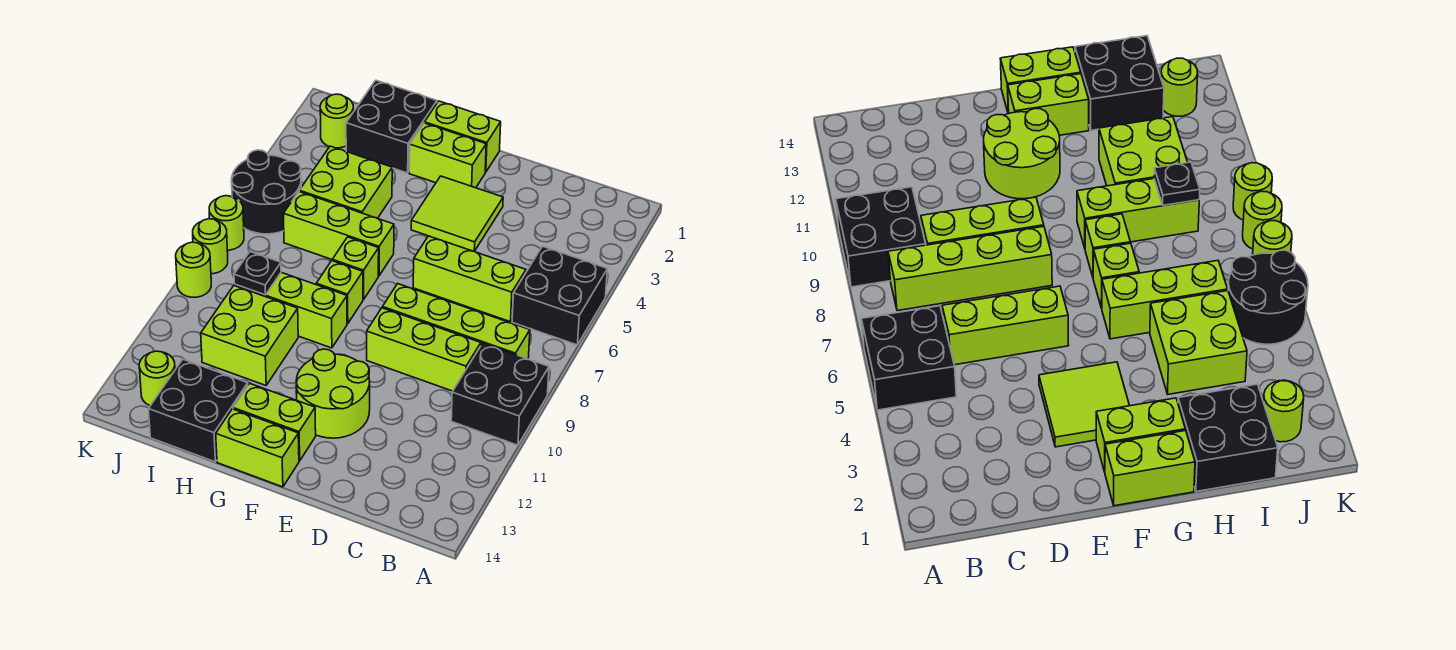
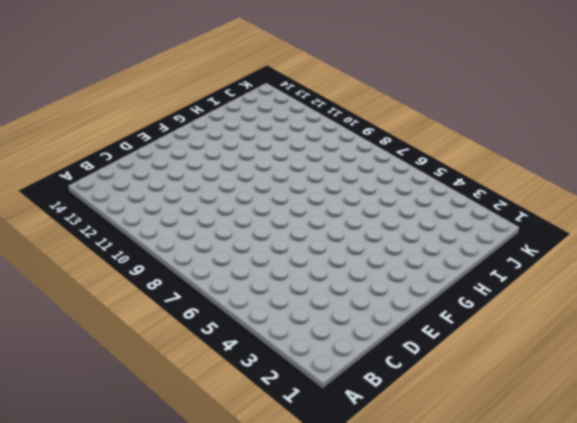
none -> black brick A5:B6 level 1
none -> black brick A9:B10 level 1
none -> lime brick B8:E8 level 1

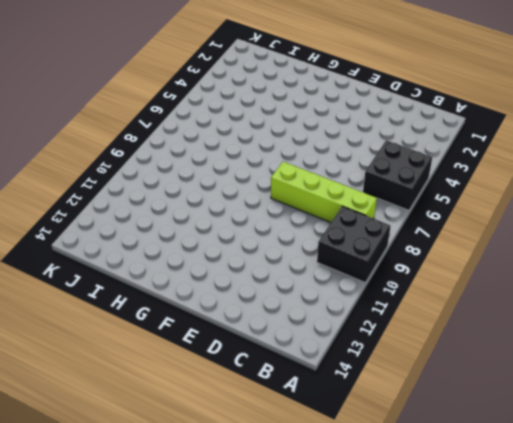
none -> lime brick C6:E6 level 1
none -> lime brick C9:E9 level 1
none -> lime tile E3:F4 level 1

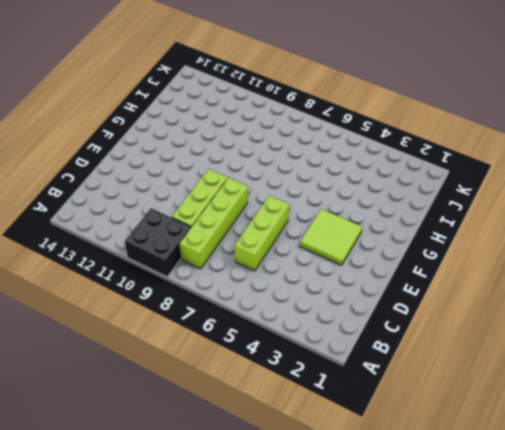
none -> black brick A5:B6 level 1
none -> lime round brick E11:F12 level 1
none -> lime brick F1:G1 level 1

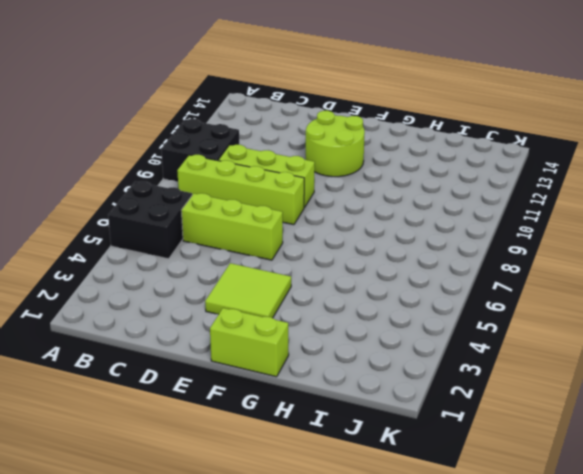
none -> lime brick F2:G2 level 1
none -> lime brick F13:G13 level 1
none -> lime brick F14:G14 level 1

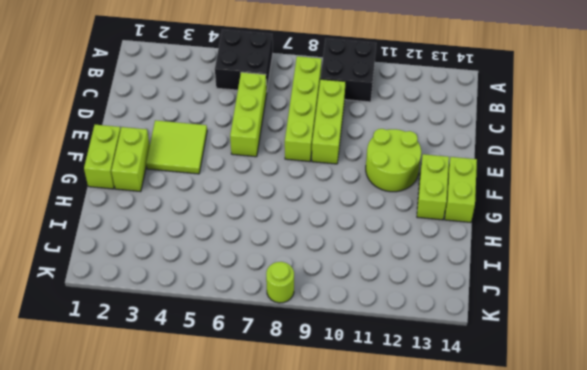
none -> lime brick G6:I6 level 1
none -> lime brick G7 level 1
none -> lime brick G8 level 1

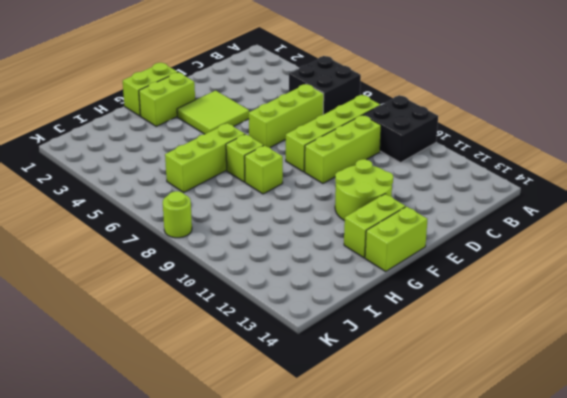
none -> lime brick G9:I9 level 1
none -> black brick H1:I2 level 1
none -> lime brick H4:I5 level 1

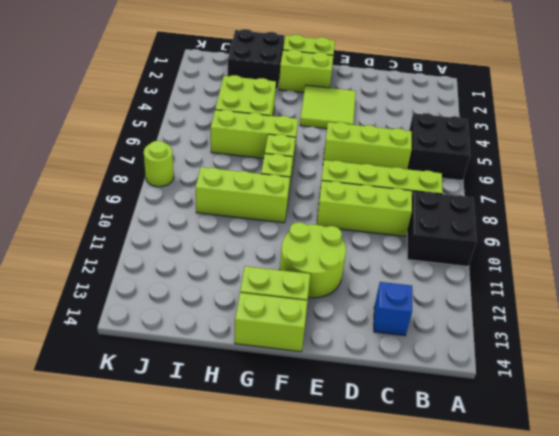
blue brick C13 level 1 -> none
none -> lime brick H10:I11 level 1
none -> black brick H13:I14 level 1
none -> lime round brick J2 level 1

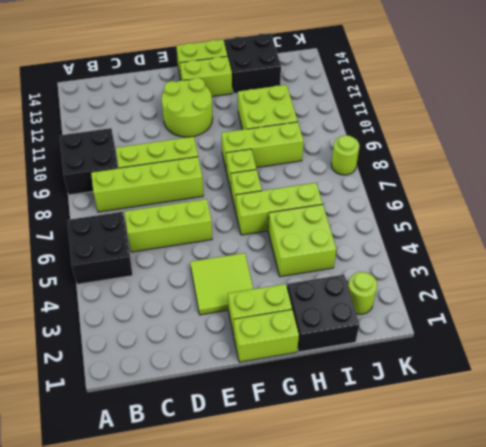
none -> black round brick J5:K6 level 1
none -> lime round brick J13 level 1
none -> lime round brick K7 level 1

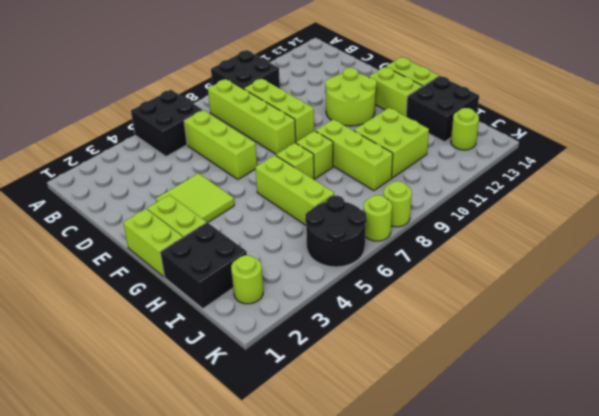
none -> lime brick H4:I5 level 1
none -> lime round brick K9 level 1
none -> black plate I9 level 2

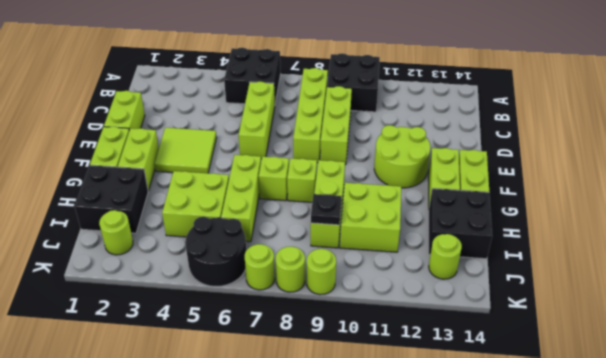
lime brick D1:E1 level 1 -> none

